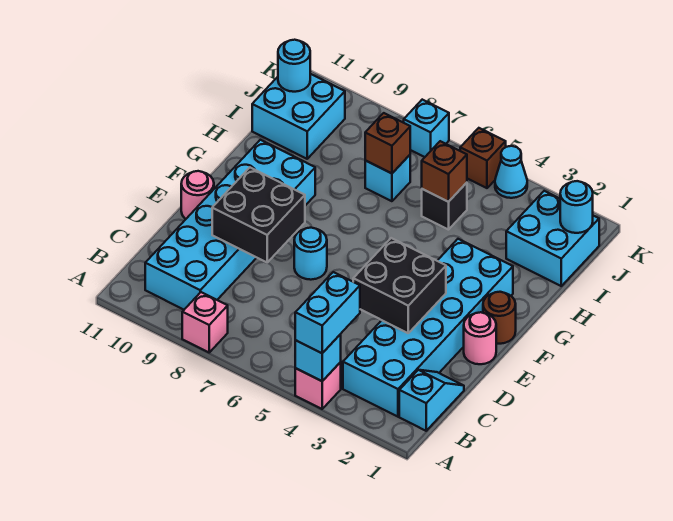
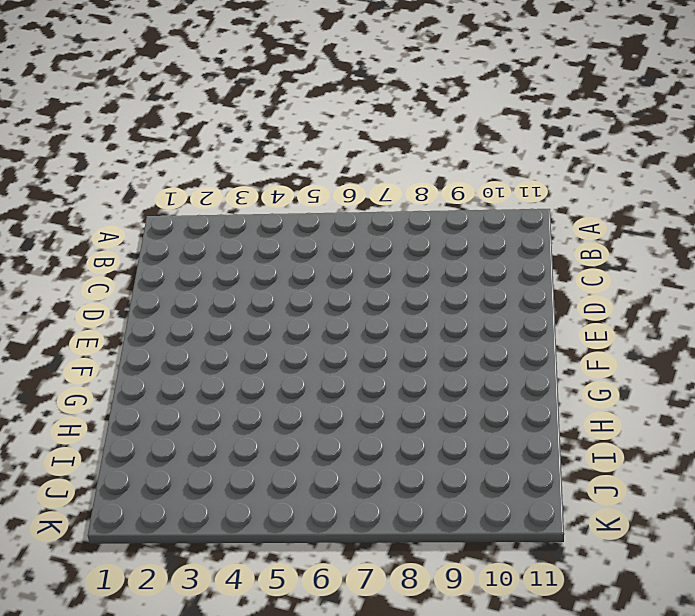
none -> pink brick A4 level 1
none -> pink brick A8 level 1
none -> cyan slope B1:C1 level 1 top B

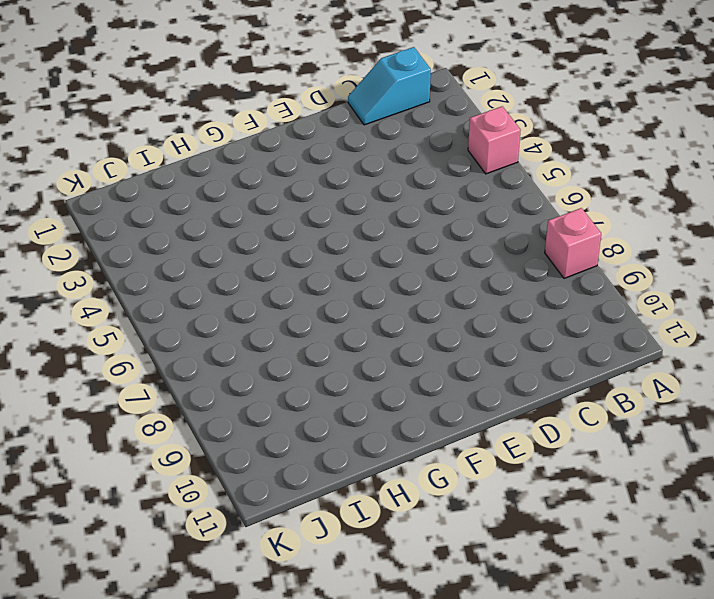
none -> cyan brick B2:G3 level 1
none -> cyan brick B9:G10 level 1
none -> pink round brick E1 level 1

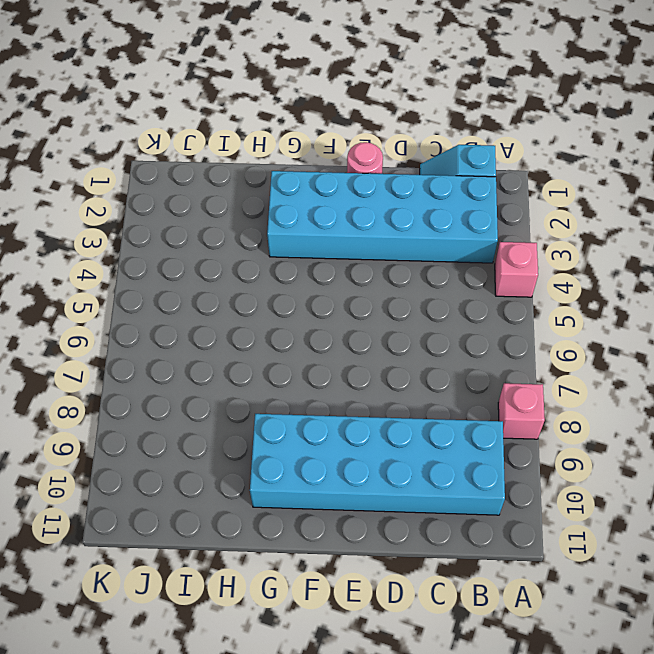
none -> cyan round brick E7 level 1
none -> pink round brick E11 level 1
none -> brown round brick F1 level 1

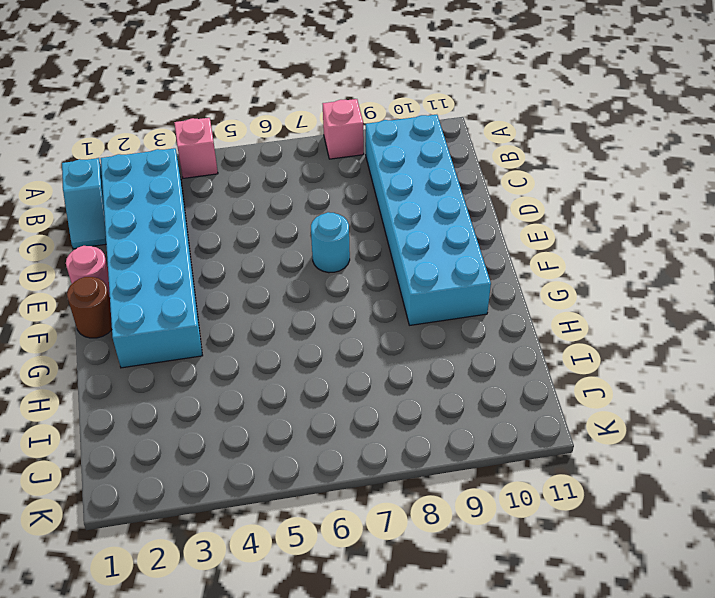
none -> pink round brick E11 level 1
none -> cyan brick I1:J2 level 1
none -> black brick I5 level 1

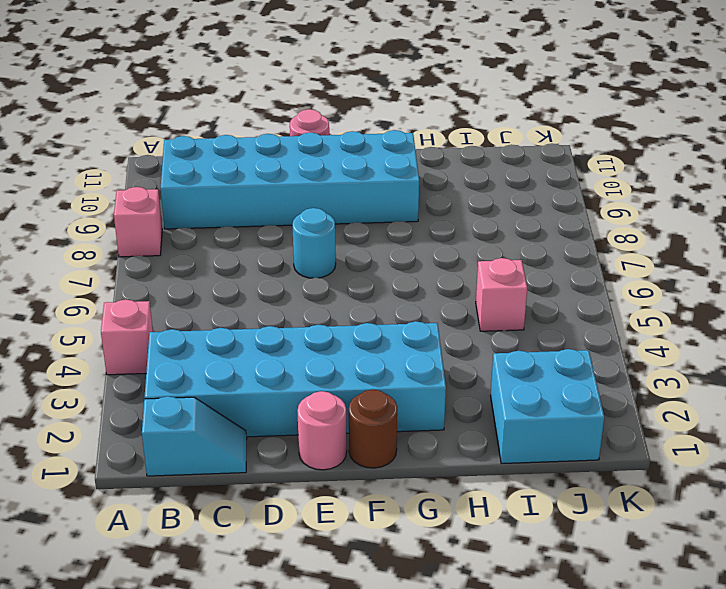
pink brick I5 level 1 -> black brick I5 level 1
none -> cyan brick I7 level 1
none -> cyan brick I10:J11 level 1
none -> cyan cone K4 level 1

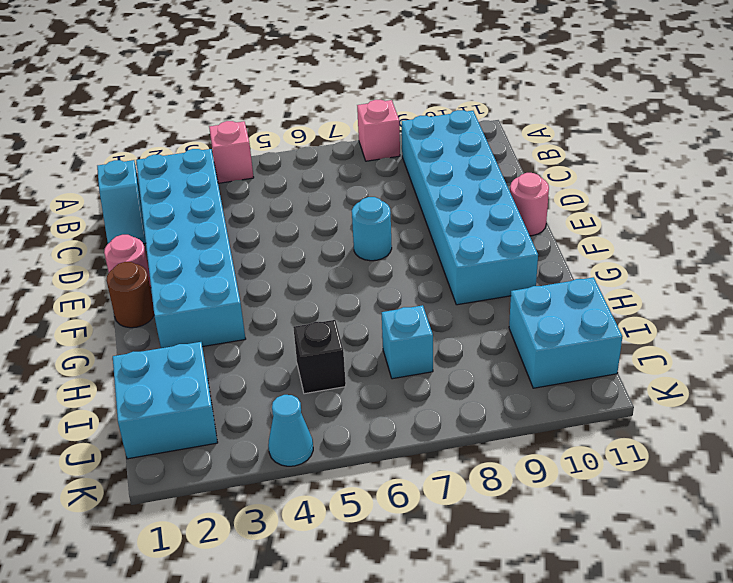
none -> brown brick K5 level 1
none -> cyan brick K7 level 1
none -> cyan brick A4 level 2

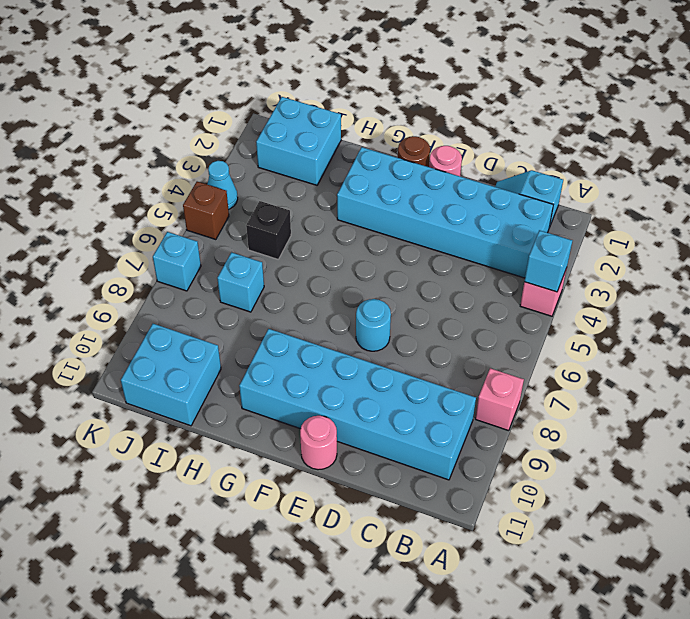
none -> black brick D3:E4 level 2
none -> black brick D8:E9 level 2
none -> brown brick I5 level 2

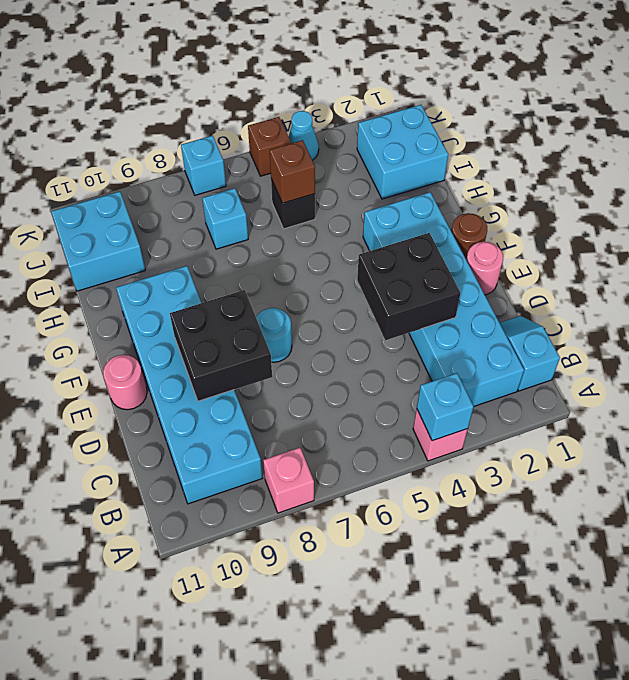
none -> brown brick I7 level 2
none -> cyan round brick J1 level 2
none -> cyan round brick J11 level 2

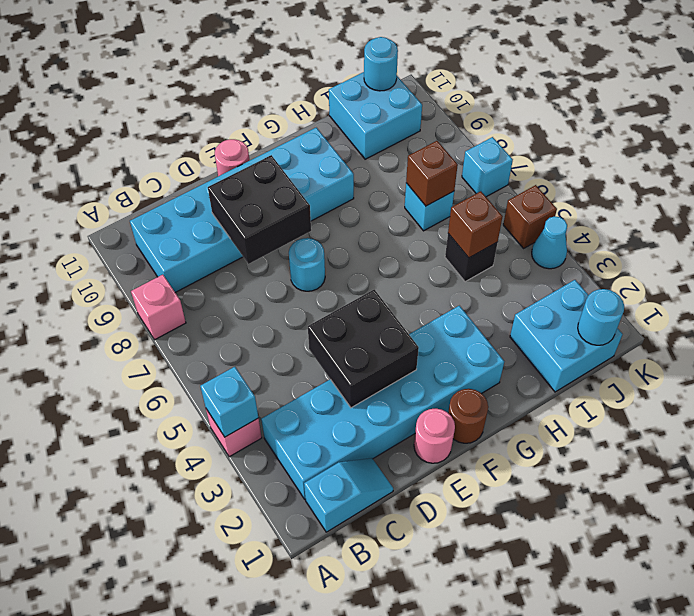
none -> cyan brick A4:B4 level 3

